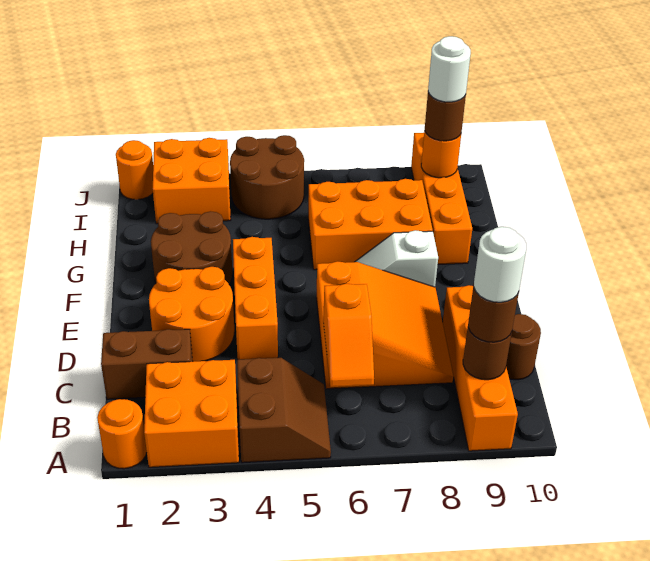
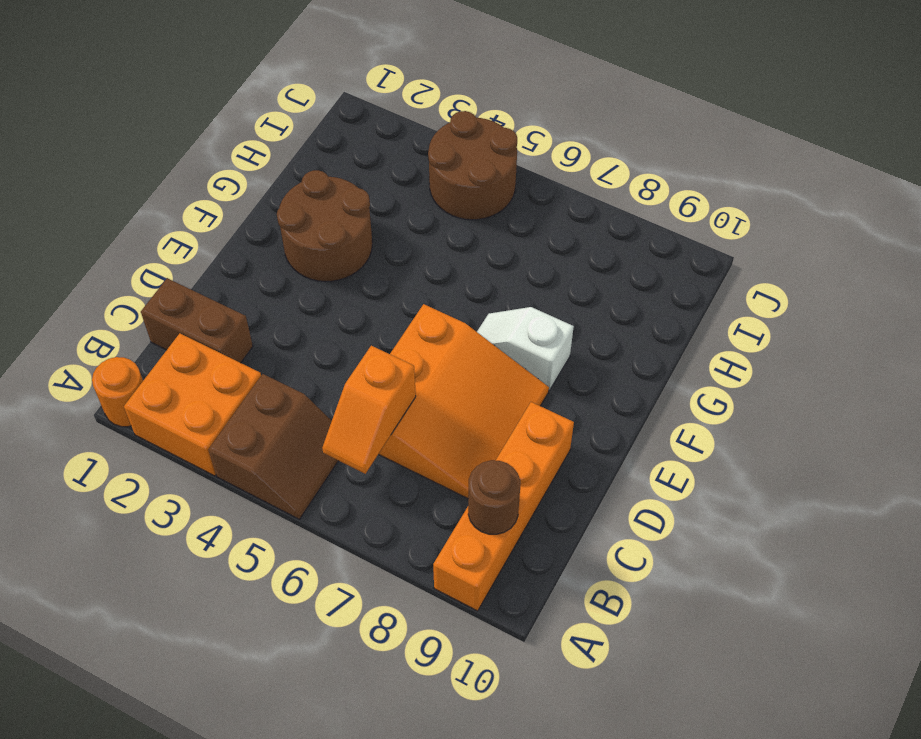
none -> brown round brick C10 level 1
none -> orange round brick D2:E3 level 1
none -> orange brick D4:F4 level 1

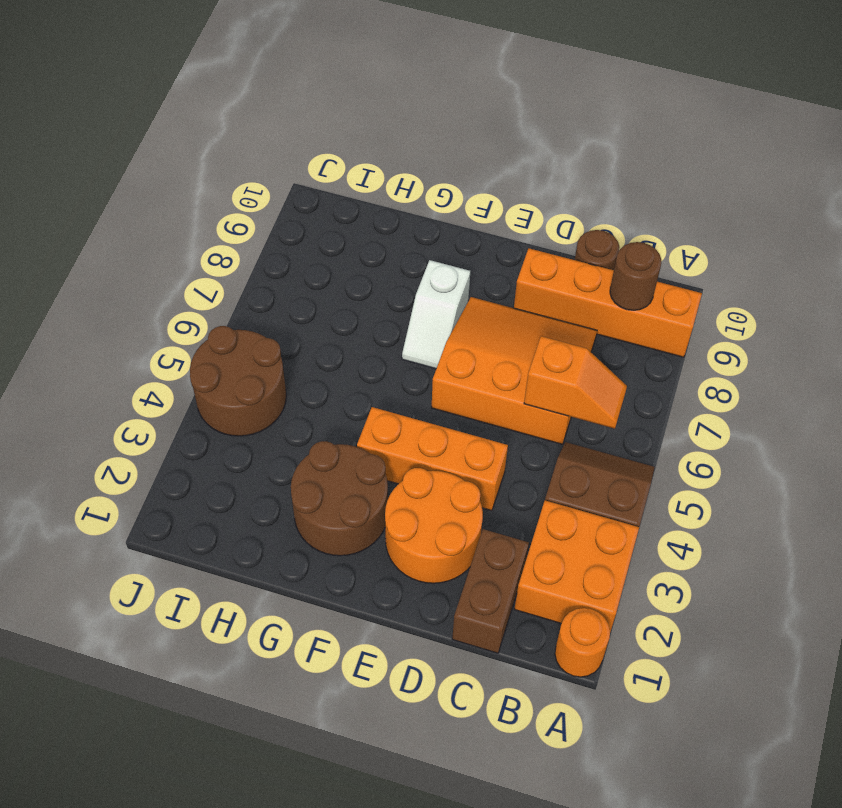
none -> orange brick G6:H8 level 1
none -> orange brick G9:J9 level 1
none -> orange brick I2:J3 level 1

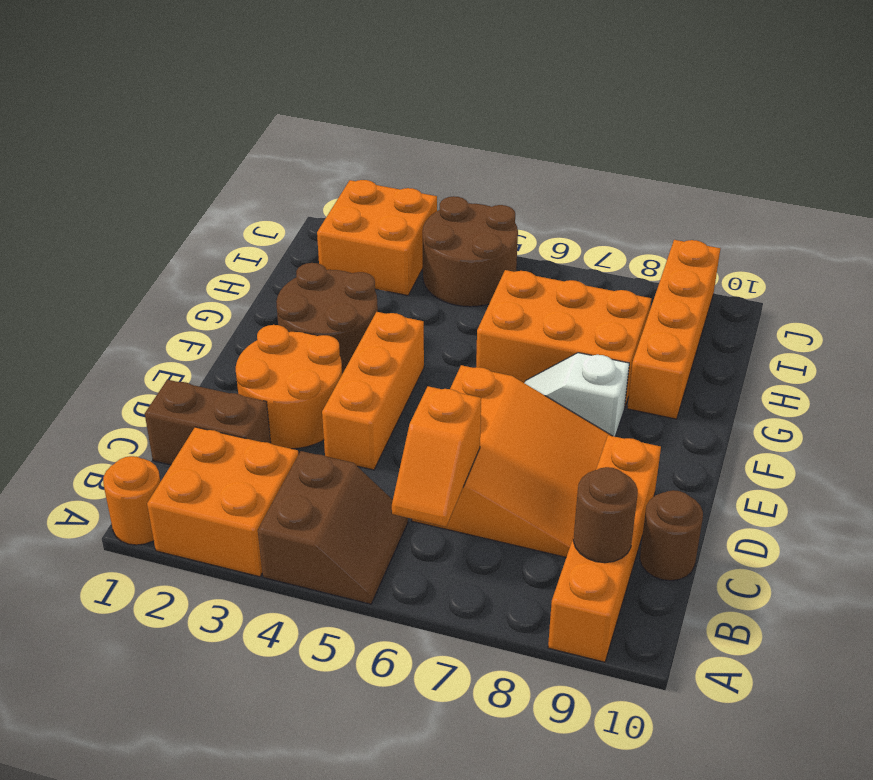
none -> orange round brick J1 level 1
none -> orange round brick I9 level 2
none -> brown round brick B9 level 3

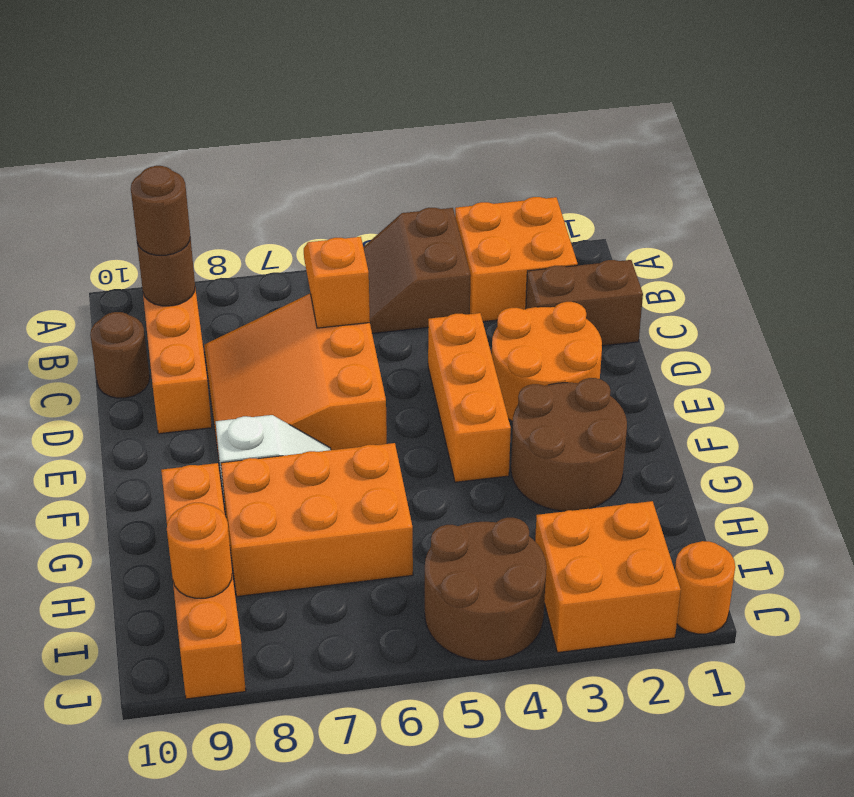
none -> orange round brick A1 level 1
none -> brown round brick I9 level 3
none -> white round brick B9 level 4

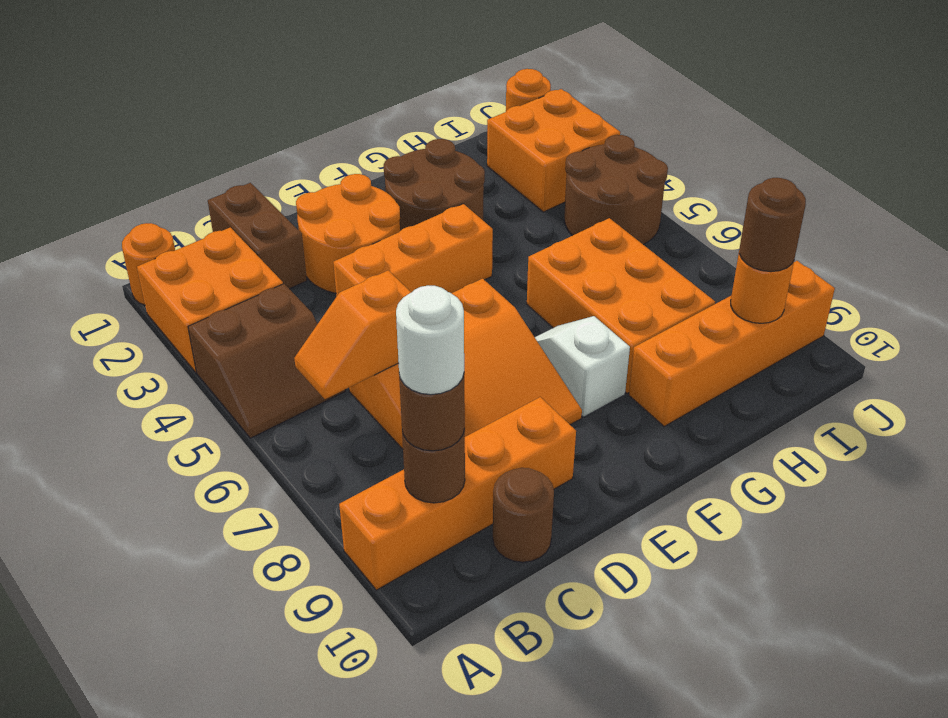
none -> white round brick I9 level 4

